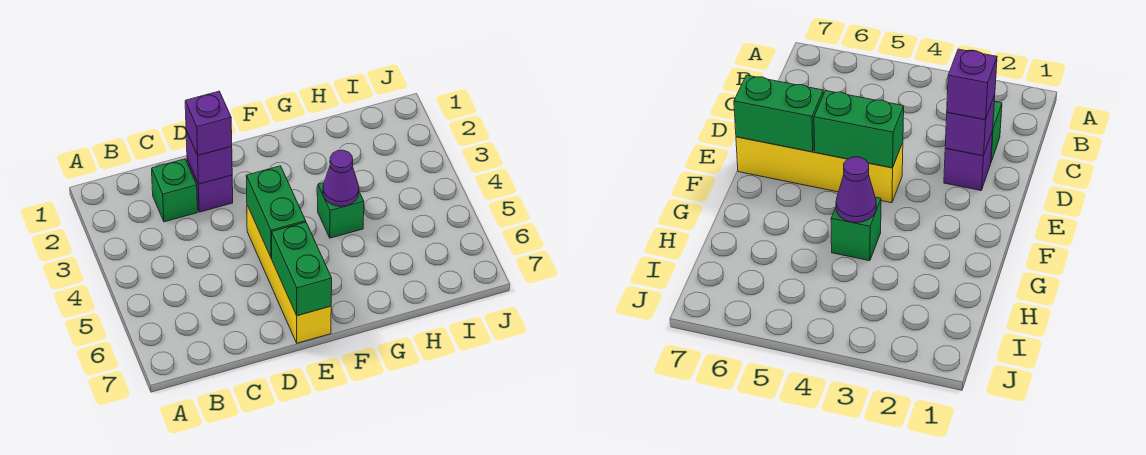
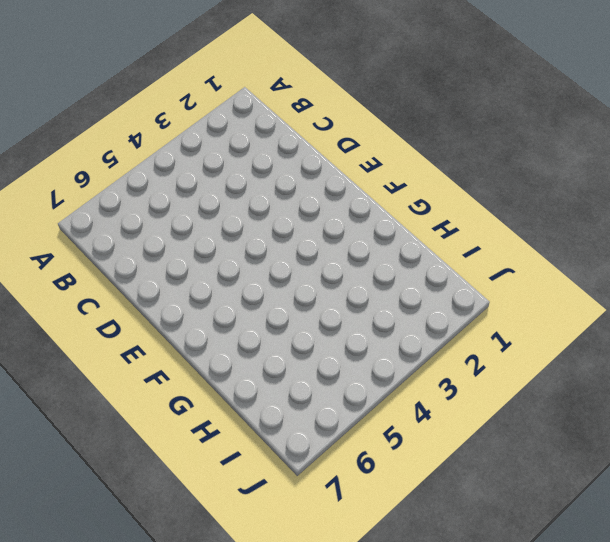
none -> green brick C2 level 1
none -> purple brick D2 level 1

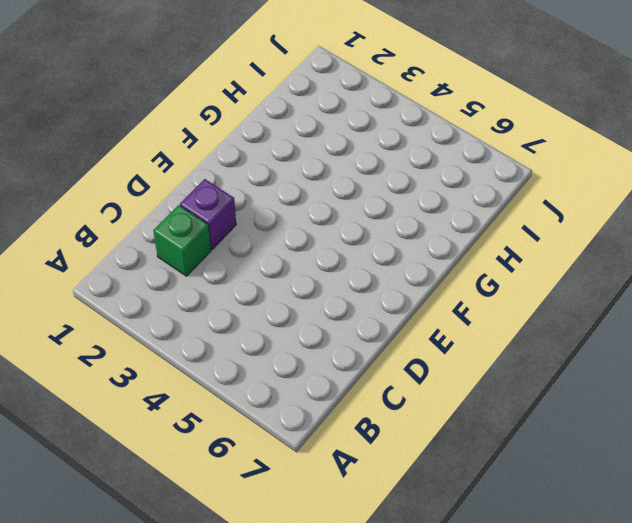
none -> yellow brick E4:E7 level 1
none -> green brick G4 level 1

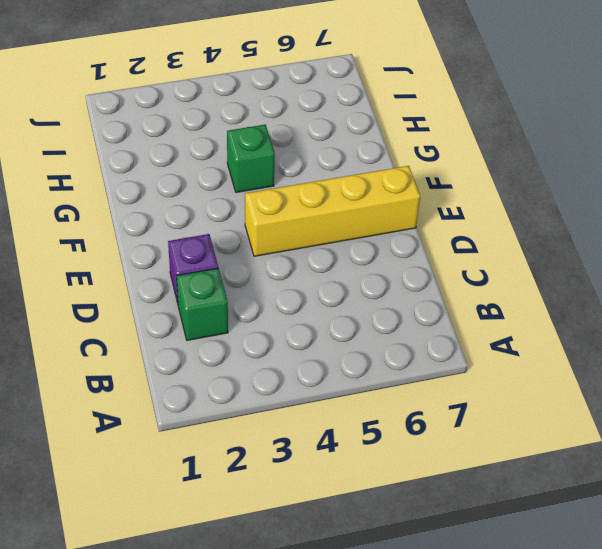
none -> purple brick D2 level 2
none -> green brick E4:E5 level 2

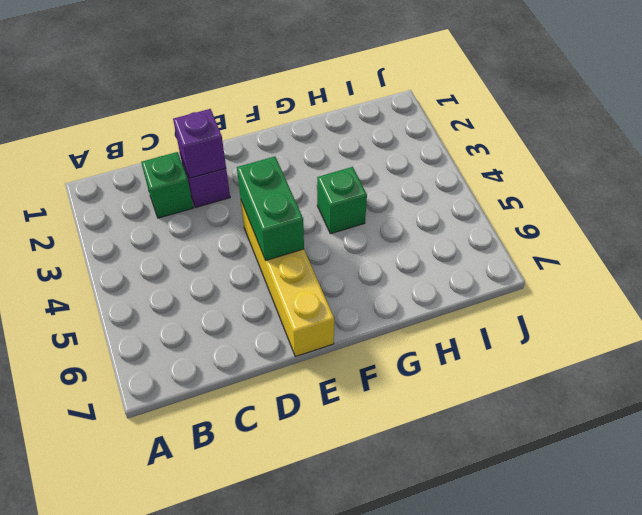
none -> green brick E6:E7 level 2
none -> purple cone G4 level 2

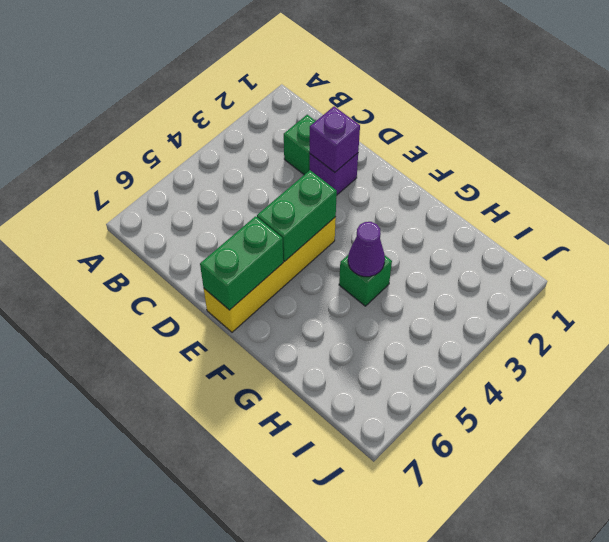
none -> purple brick D2 level 3

